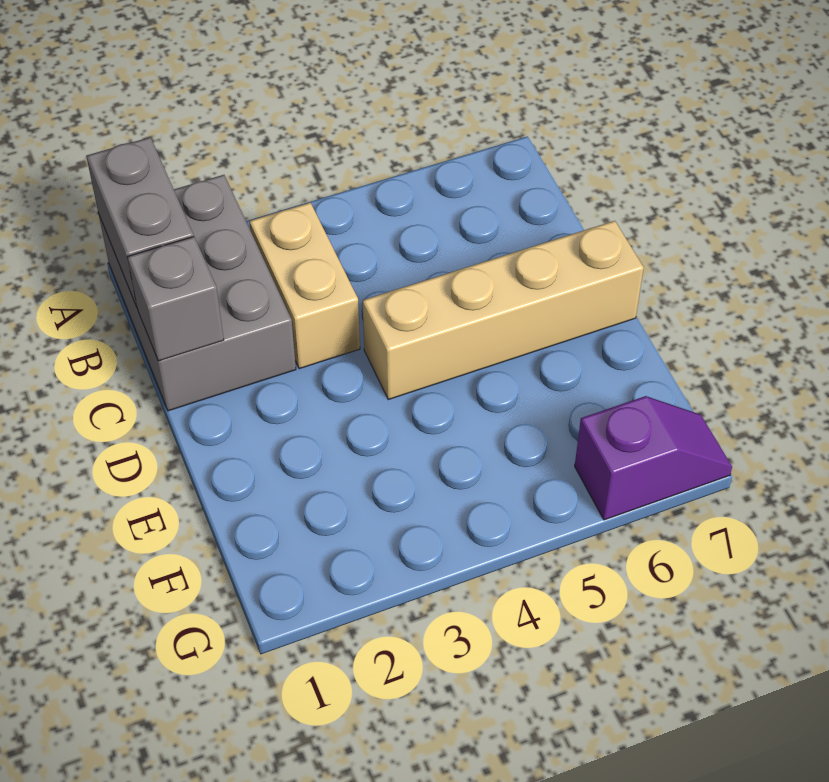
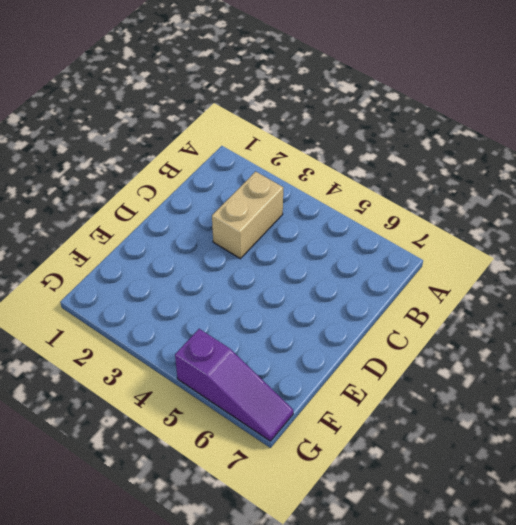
purple slope G5:G7 level 1 top 5 -> purple slope G6:G7 level 1 top 6
none -> grey brick A1:C2 level 1
none -> tan brick D4:D7 level 1

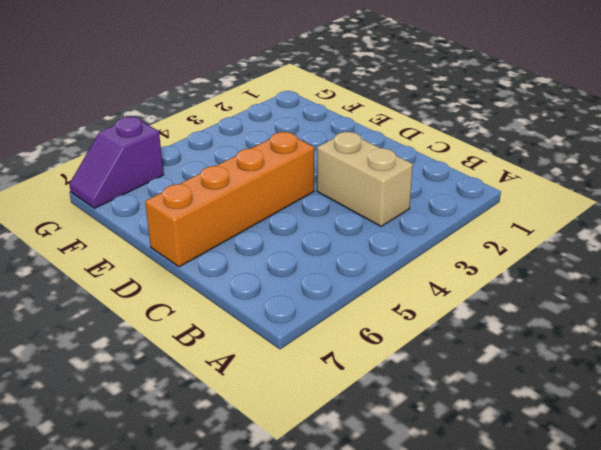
orange brick D4:D7 level 1 -> tan brick D4:D7 level 1
none -> grey brick A1:C2 level 1
none -> grey brick A1:B1 level 2

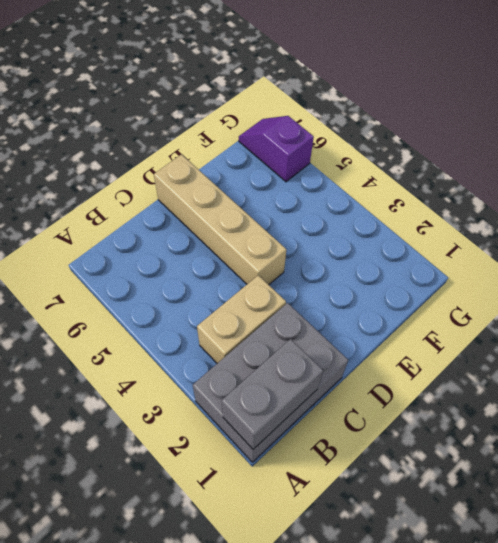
none -> grey brick C1 level 2

